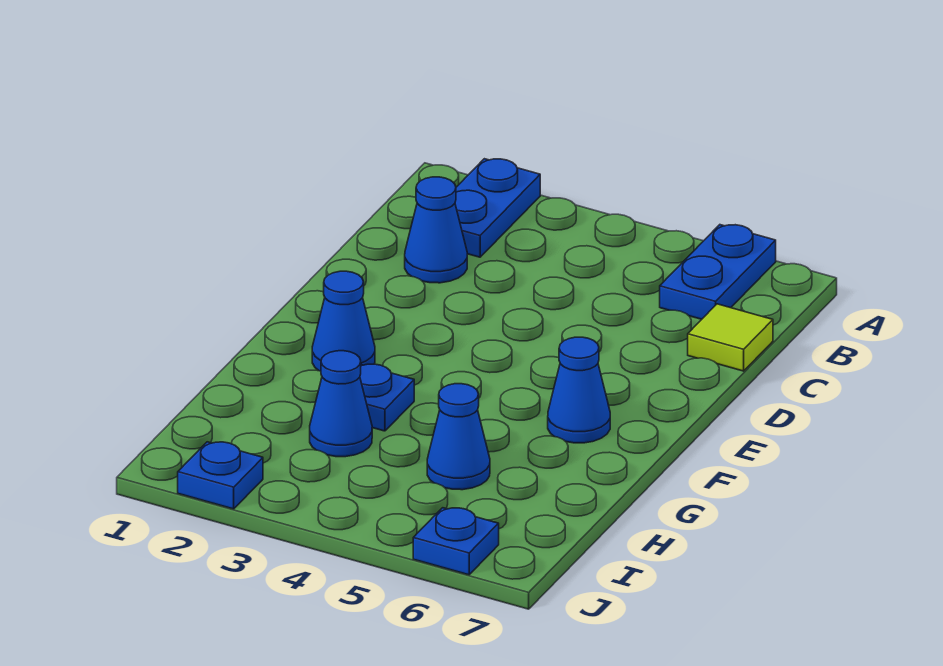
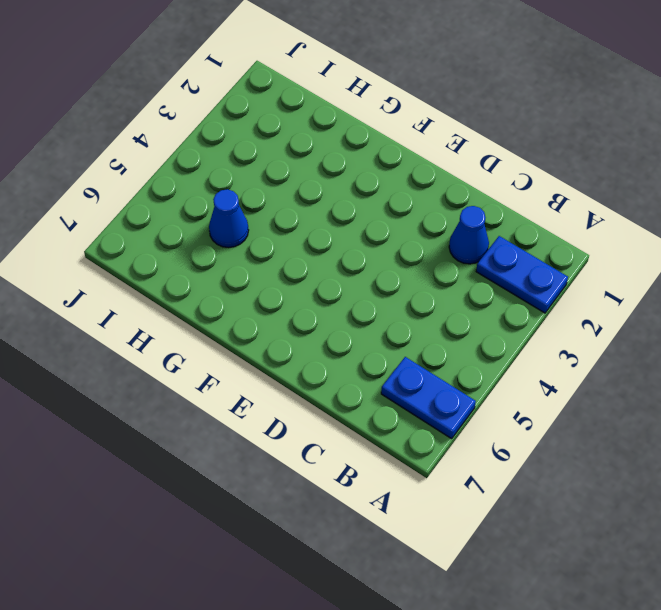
none -> lime tile C7 level 1
none -> blue cone F2 level 1

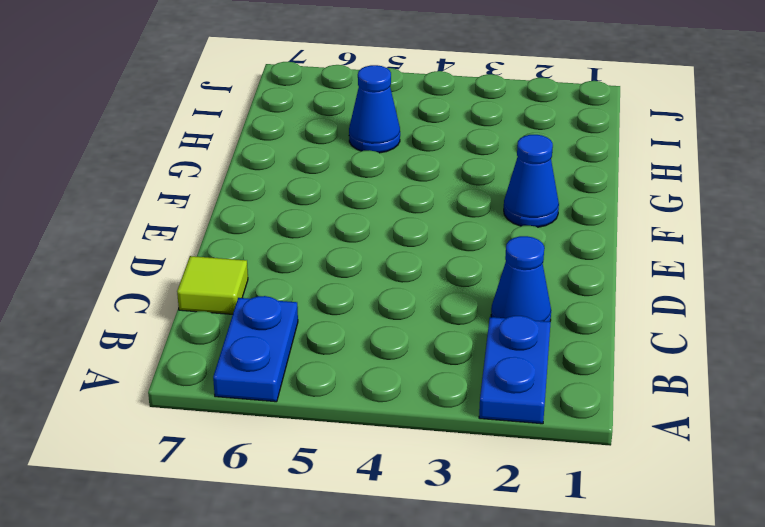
none -> blue cone F6 level 1
none -> blue plate G3 level 1

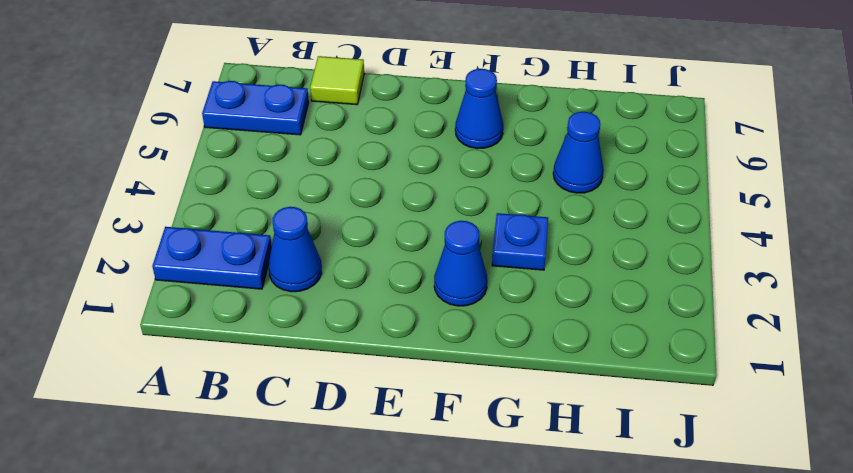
none -> blue cone H3 level 1
none -> blue plate J2 level 1

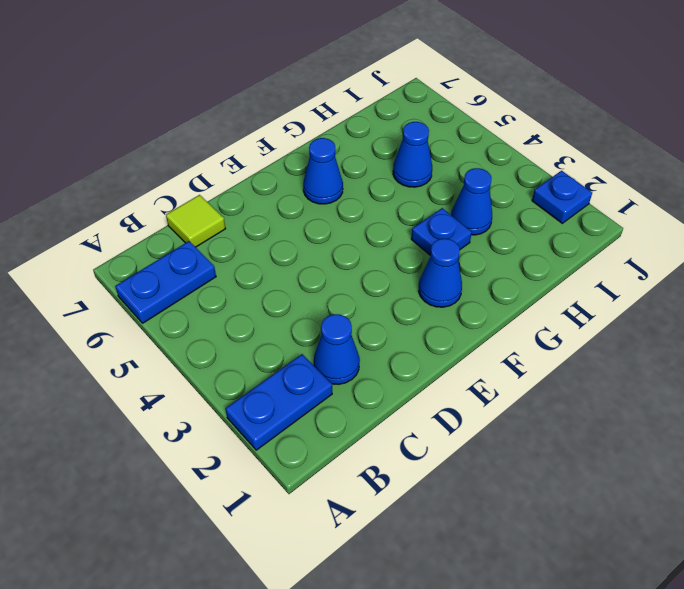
none -> blue plate J6 level 1

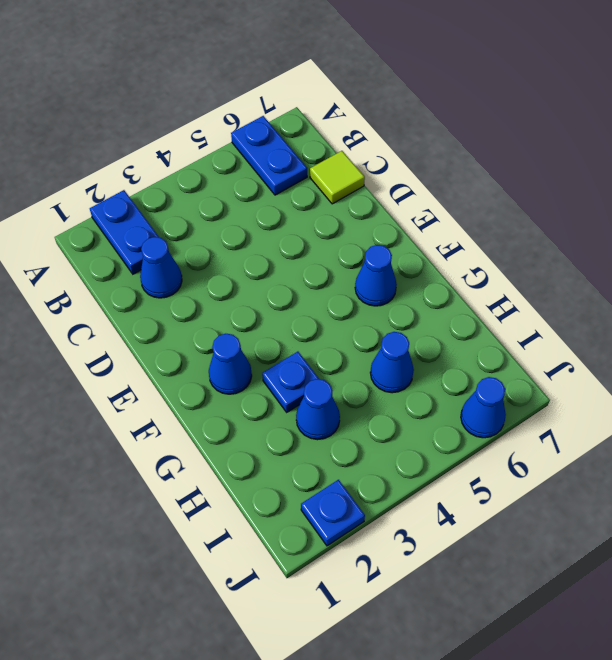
blue cone J6 level 1 -> blue plate J6 level 1

